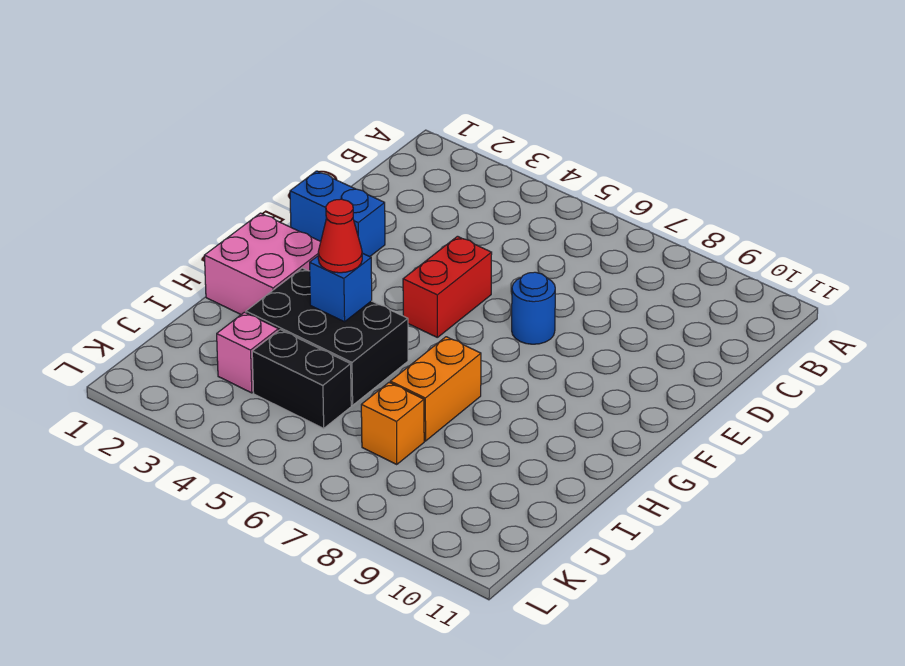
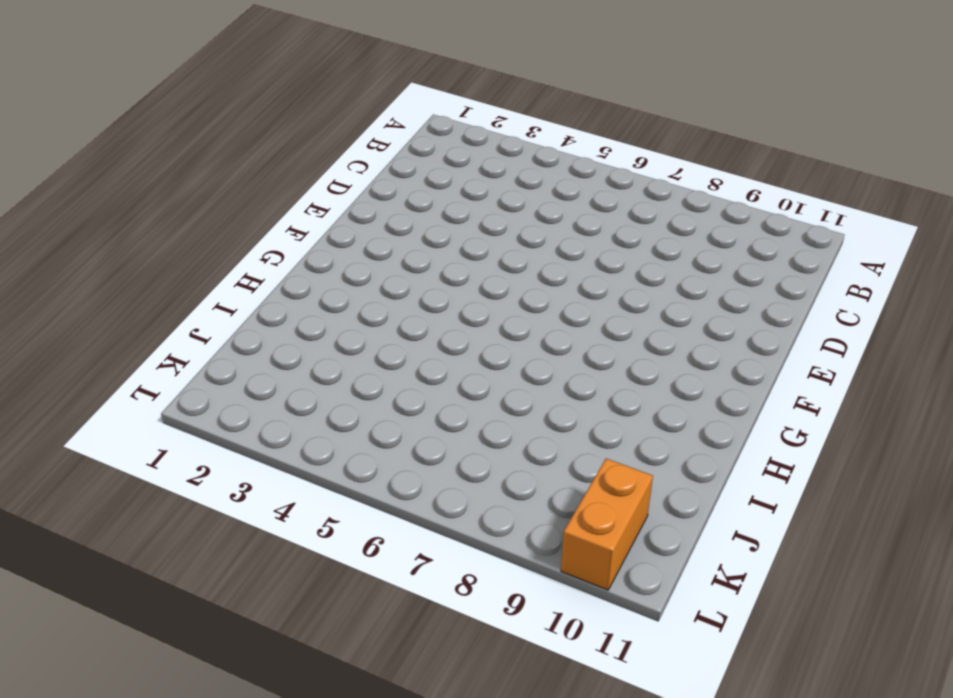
orange brick K10:L10 level 1 -> orange brick H7:I7 level 1
none -> blue brick E1:E2 level 1
none -> red brick E5:F5 level 1

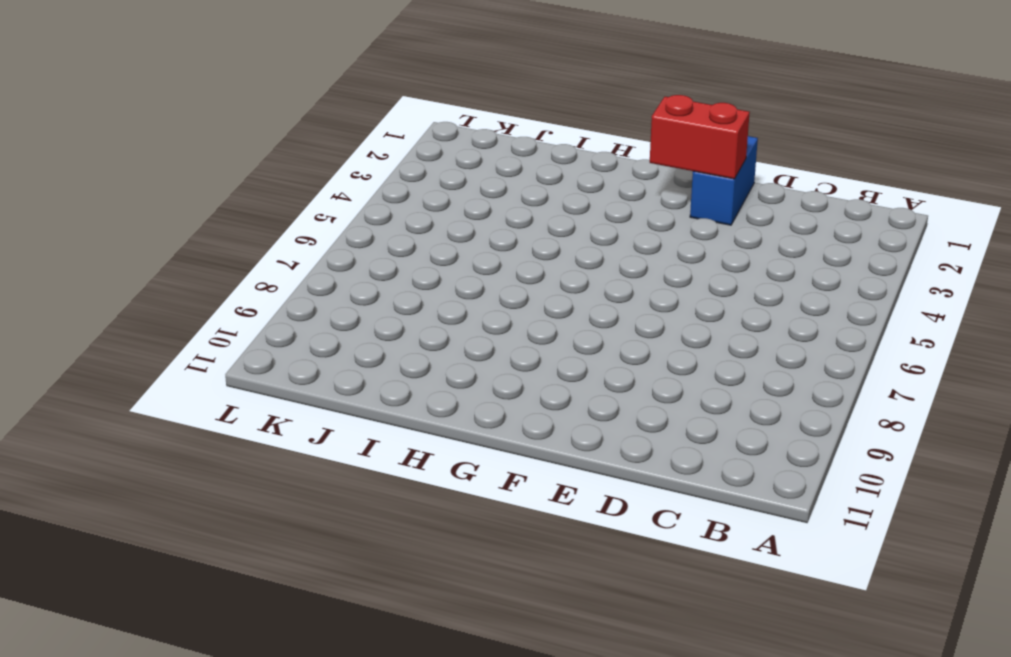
red brick E2:F2 level 2 -> red brick E5:F5 level 1
none -> blue round brick E7 level 1
none -> pink brick G1:H2 level 1

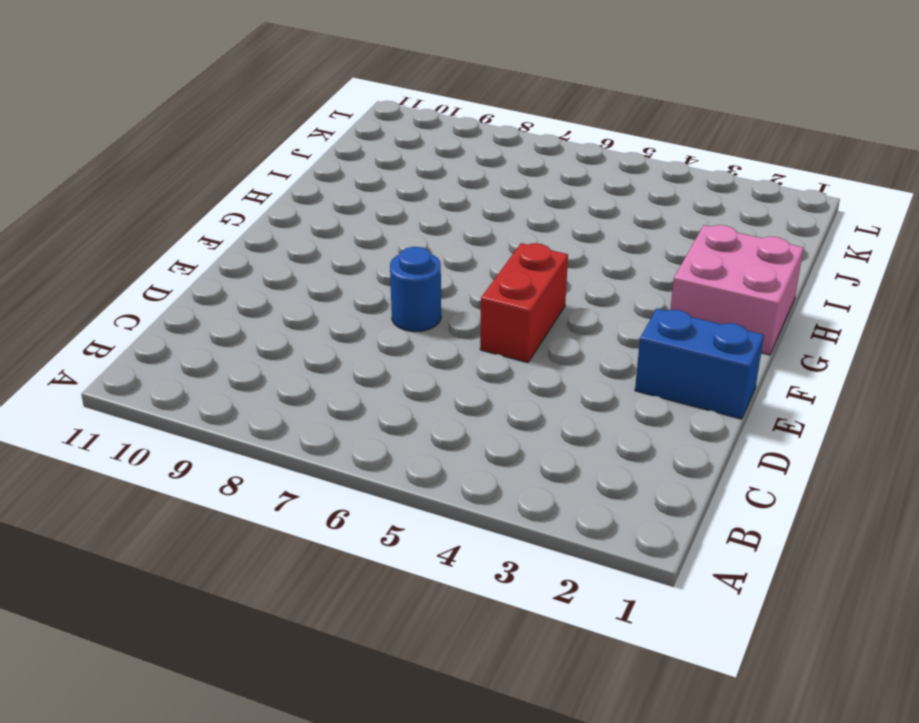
none -> black brick H3:I5 level 1
none -> orange brick H7:I7 level 1

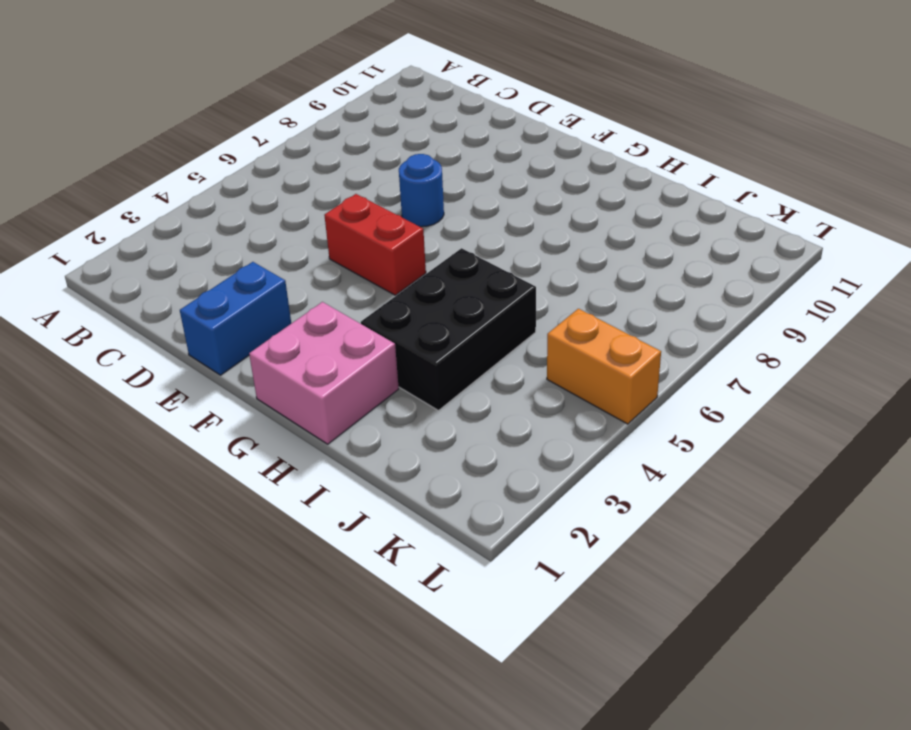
orange brick K5:L5 level 1 -> orange brick H7:I7 level 1
none -> pink brick J3 level 1
none -> black brick J4:J5 level 1

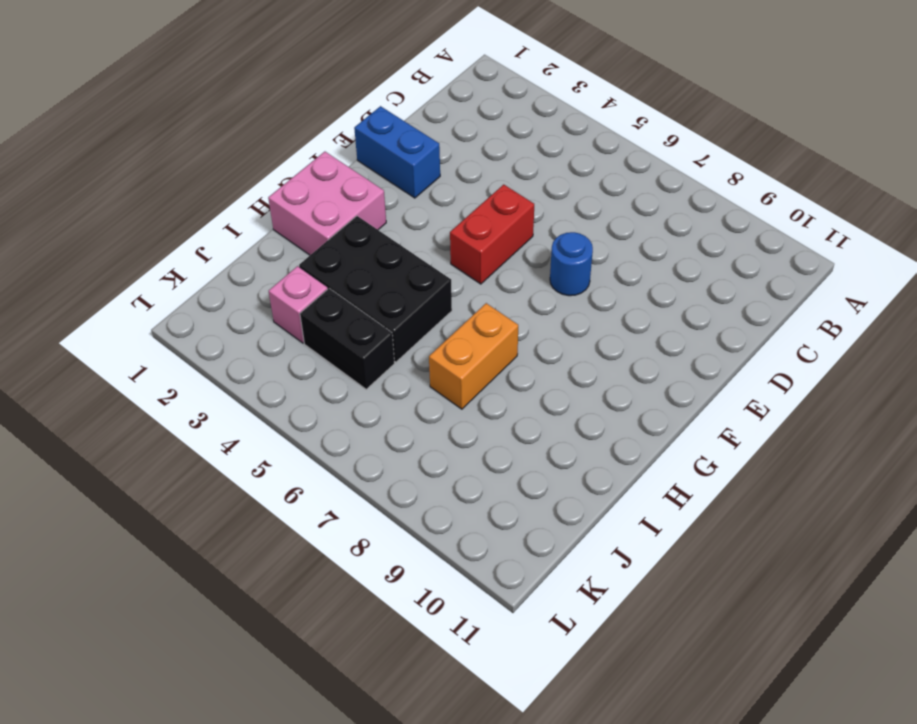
none -> orange brick J7 level 1
none -> blue brick H4 level 2

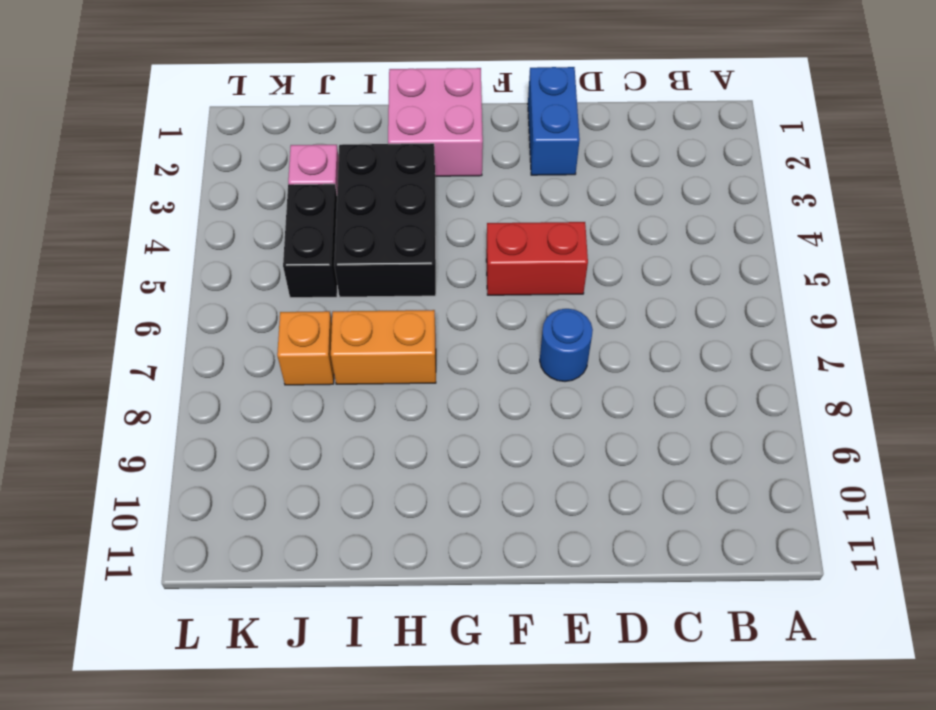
none -> blue brick H4 level 2
none -> red cone H4 level 3

